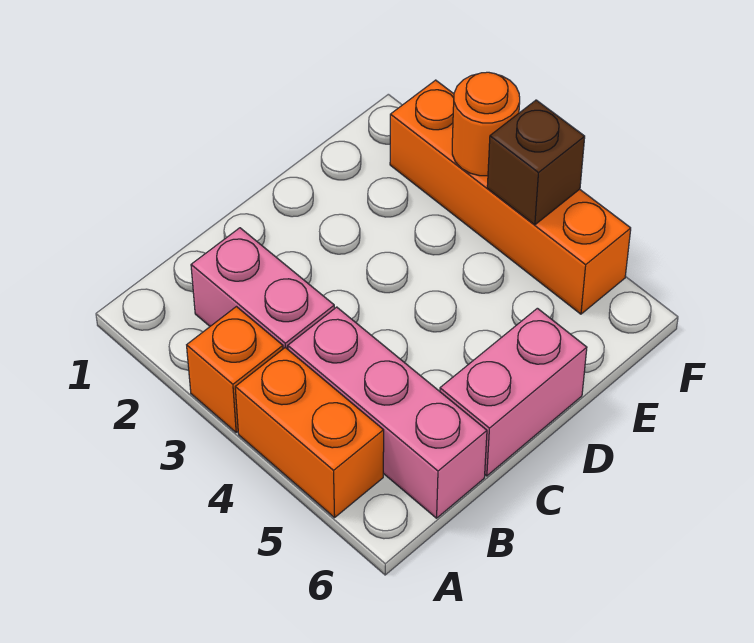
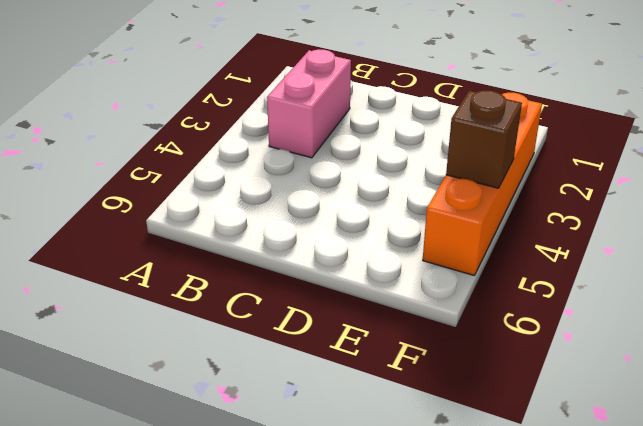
none -> orange brick A3 level 1
none -> orange brick A4:A5 level 1

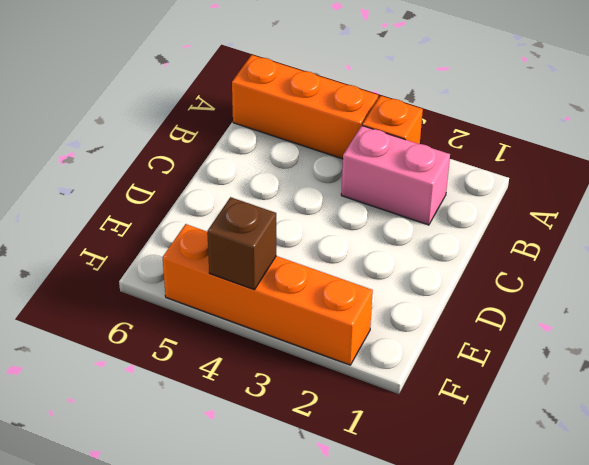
orange brick A4:A6 level 1 -> orange brick A4:A5 level 1
none -> pink brick B4:B6 level 1
none -> pink brick C6:D6 level 1

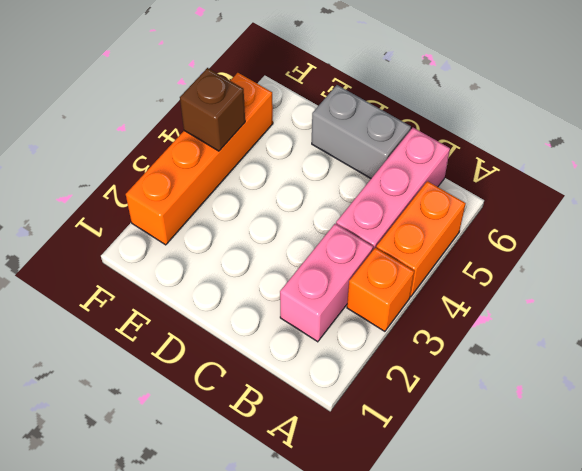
grey brick C6:D6 level 1 -> pink brick C6:D6 level 1
none -> orange round brick F3 level 2

